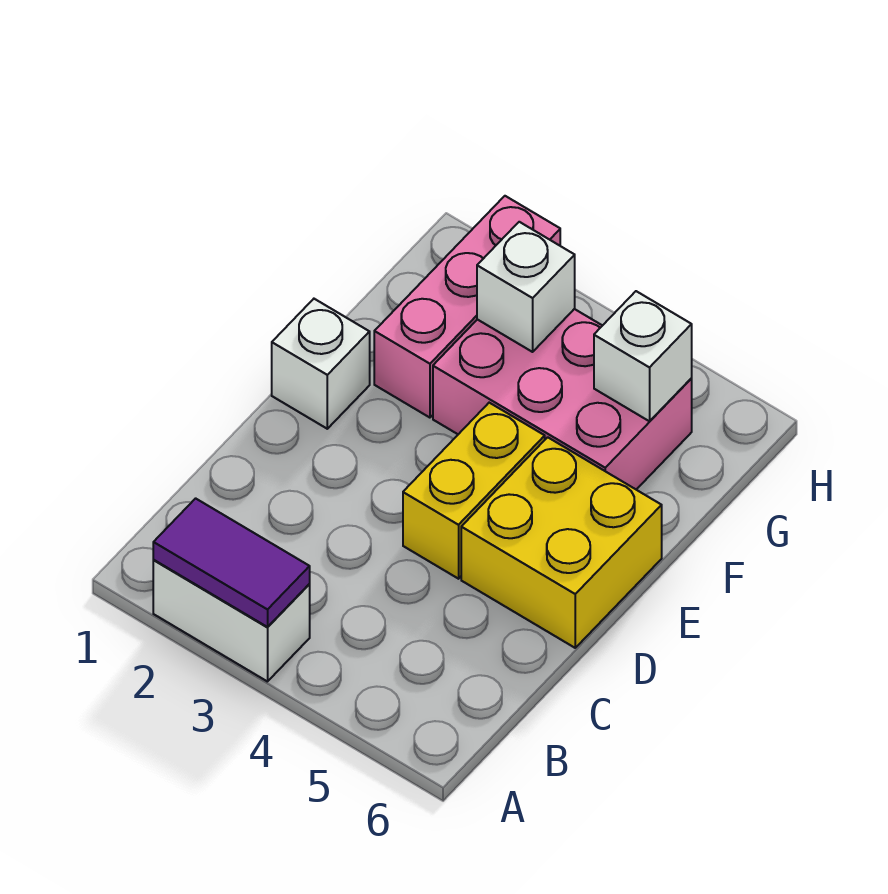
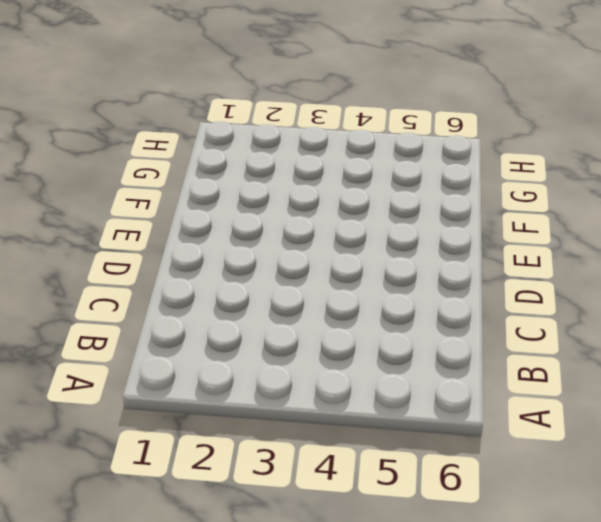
none -> white brick A2:A3 level 1
none -> yellow brick D4:E4 level 1

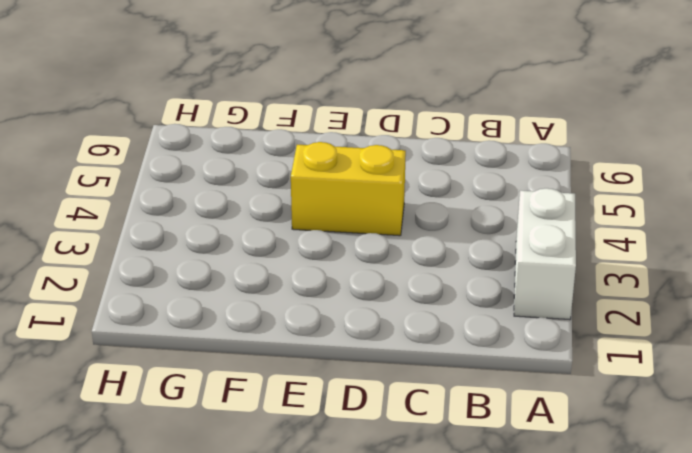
none -> yellow brick D5:E6 level 1
none -> white brick E1 level 1

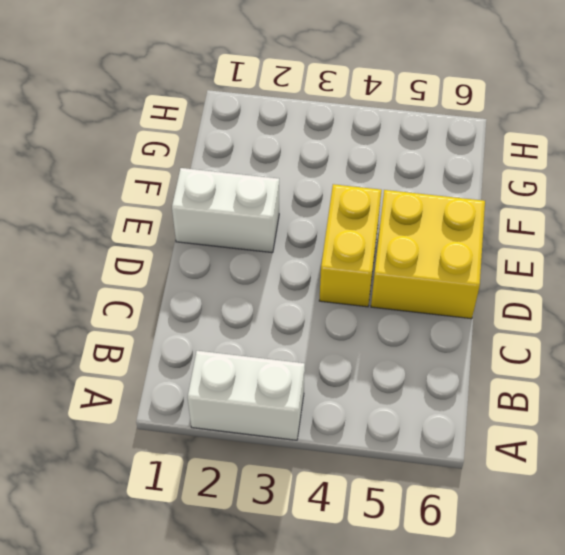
white brick E1:E2 level 1 -> white brick E1 level 1
none -> pink brick F2:H2 level 1
none -> pink brick F3:G5 level 1

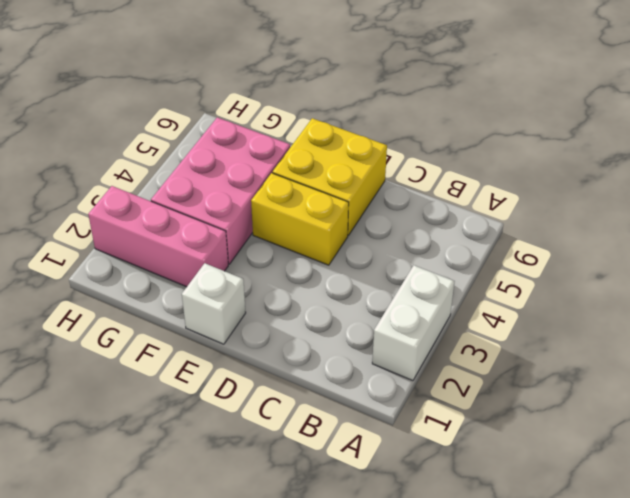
none -> purple tile A2:A3 level 2
none -> white brick G3 level 2

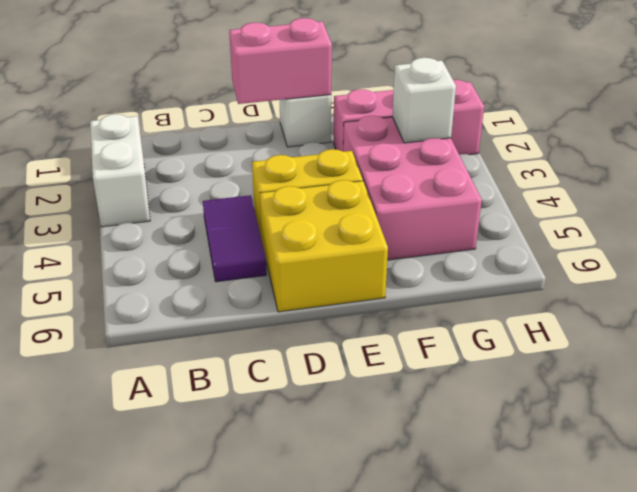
purple tile C4:C5 level 1 -> purple tile A2:A3 level 2
pink brick D1:E1 level 2 -> none
none -> white brick G5 level 2

